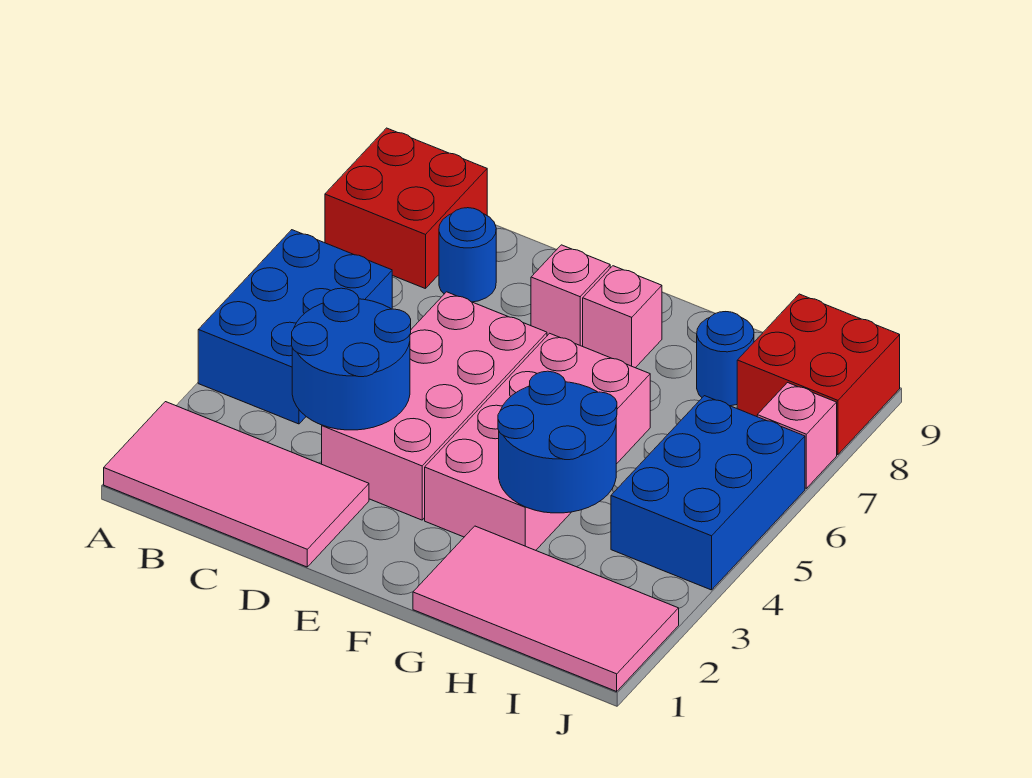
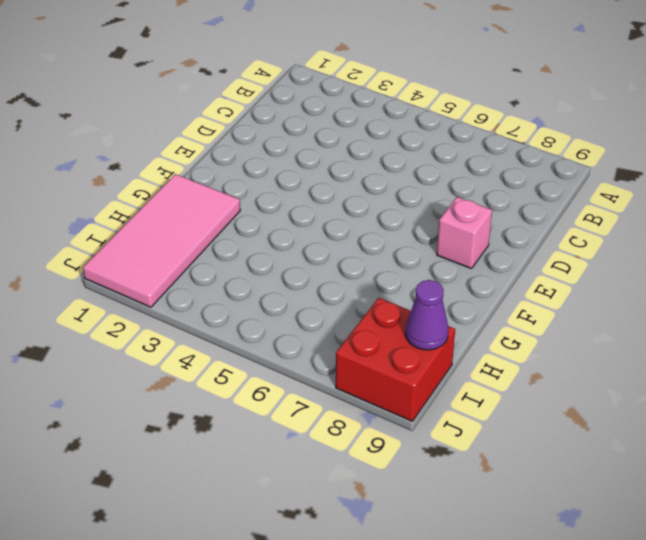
purple cone I9 level 2 -> none
none -> pink tile A1:D2 level 1
none -> blue brick A4:B6 level 1
none -> red brick A8:B9 level 1

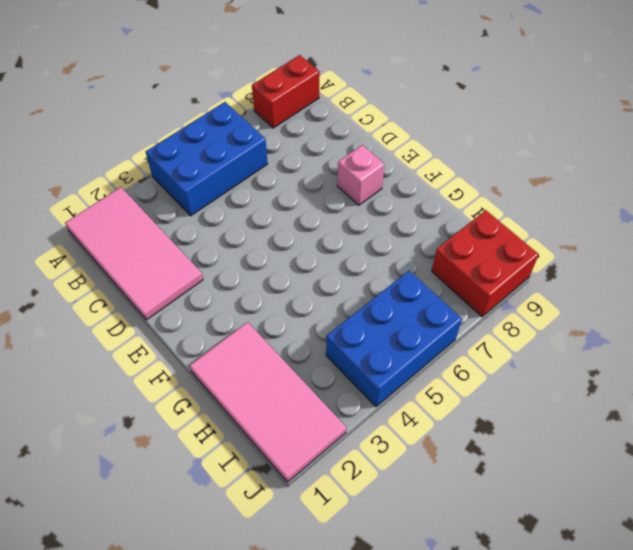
red brick A8:A9 level 1 -> red brick A8:B9 level 1
none -> blue round brick C8 level 1
none -> pink brick D3:E6 level 1
none -> pink brick F3:G6 level 1

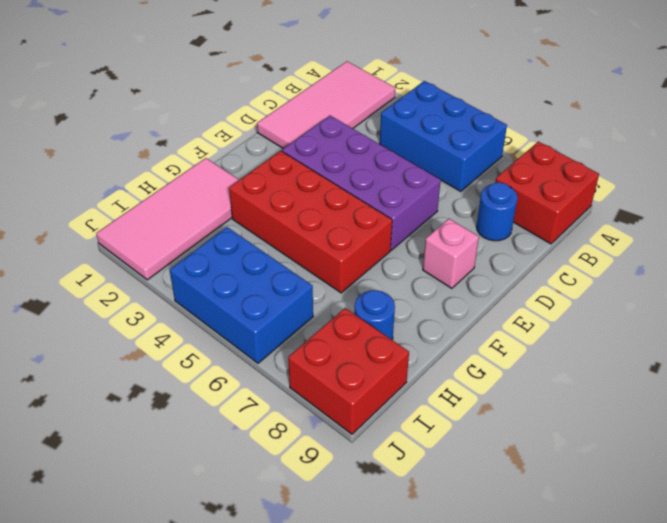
purple brick D3:E6 level 1 -> pink brick D3:E6 level 1
red brick F3:G6 level 1 -> pink brick F3:G6 level 1
none -> pink brick F8 level 1
none -> pink brick J7 level 1
none -> blue round brick C3:D4 level 2

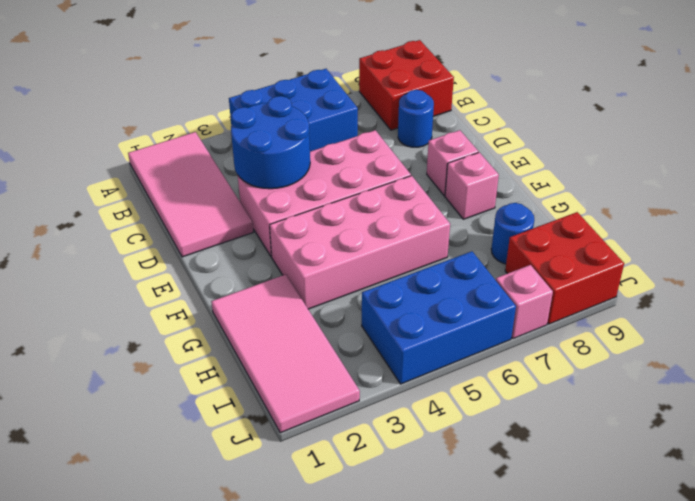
none -> blue round brick G3:H4 level 2

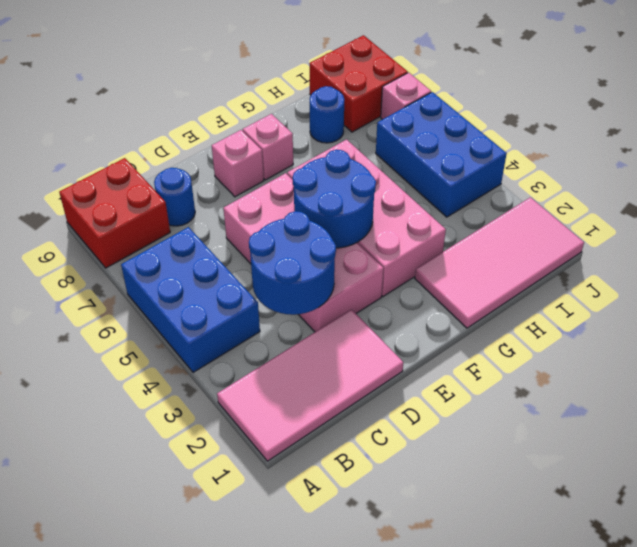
blue round brick E4:F5 level 2 -> blue round brick G3:H4 level 2

